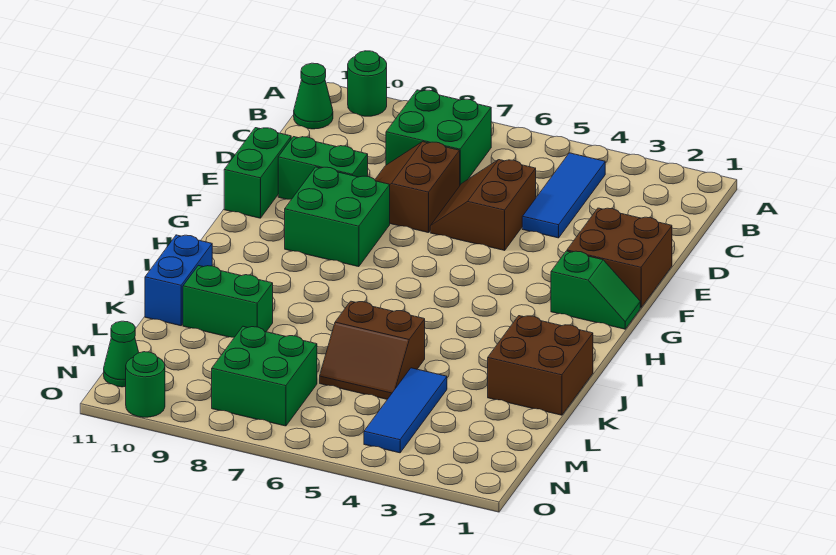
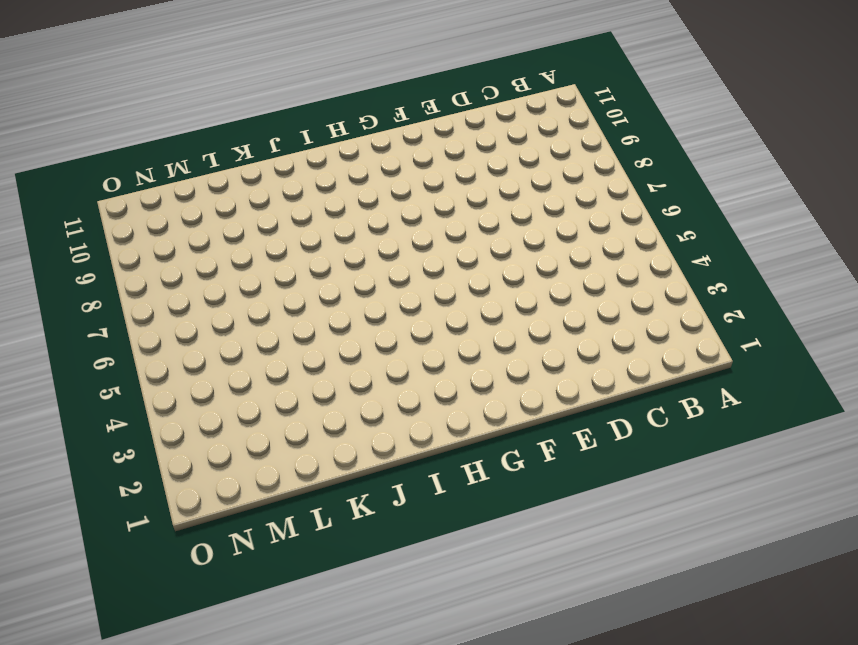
none -> green round brick A10 level 1
none -> blue tile B4:D4 level 1
none -> green brick B7:C8 level 1

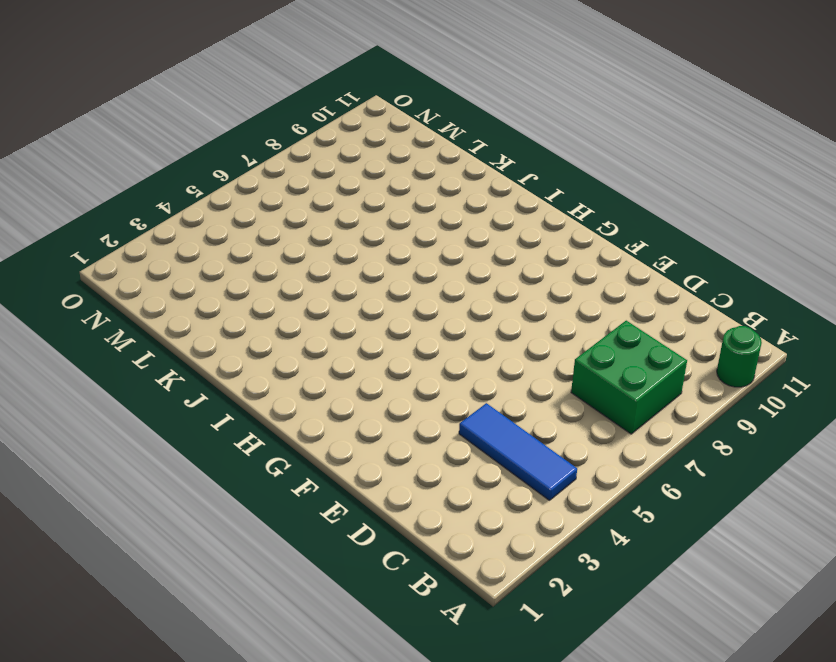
none -> green cone B11 level 1
none -> brown slope D5:E6 level 1 top 5
none -> brown slope D7:E8 level 1 top 7

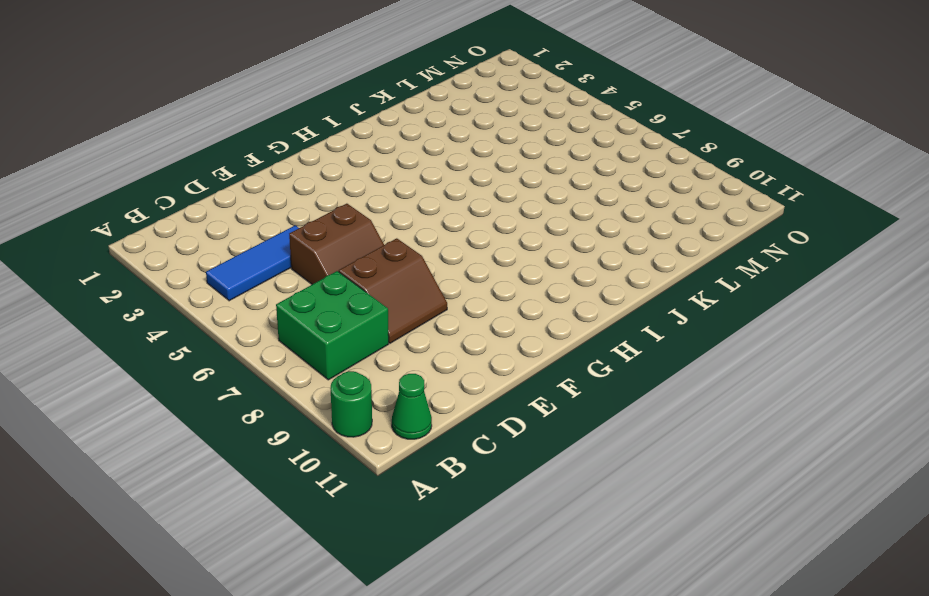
none -> brown brick E1:F2 level 1
none -> green brick E9:E10 level 1
none -> green brick E11:F11 level 1

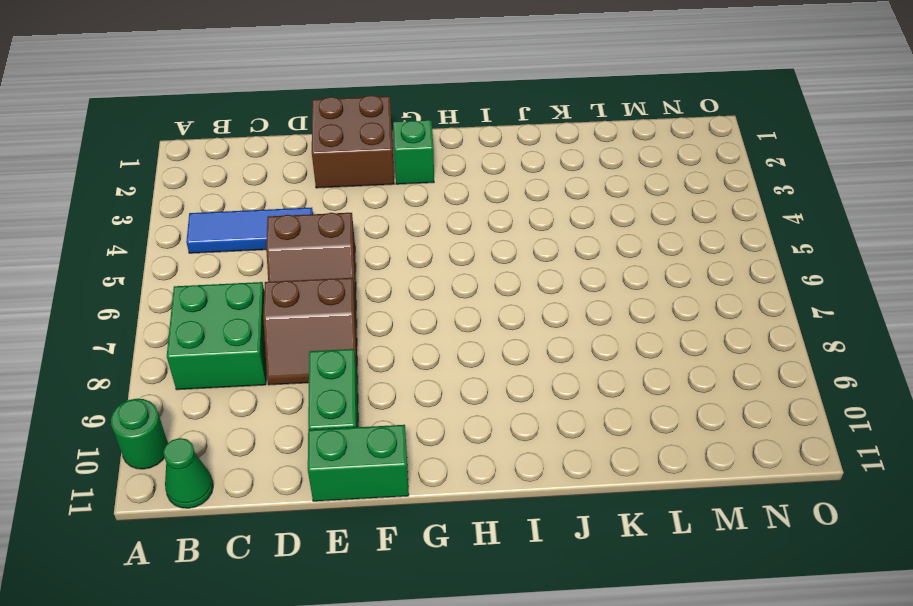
none -> green brick F8:G9 level 1
none -> brown brick J1:K2 level 1
none -> blue brick J11:K11 level 1

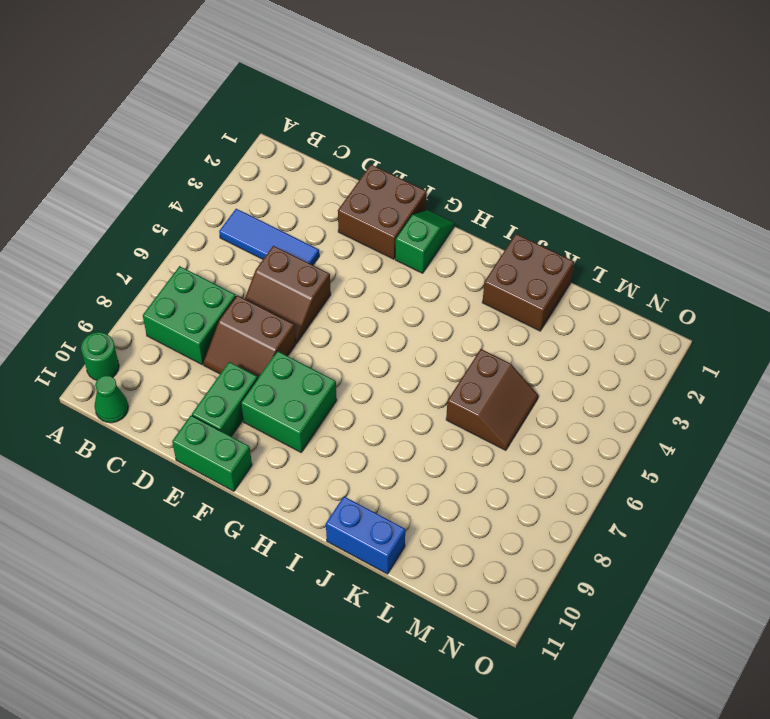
none -> green brick K9:K10 level 1
none -> blue tile L4:N4 level 1
none -> green brick M7:N8 level 1

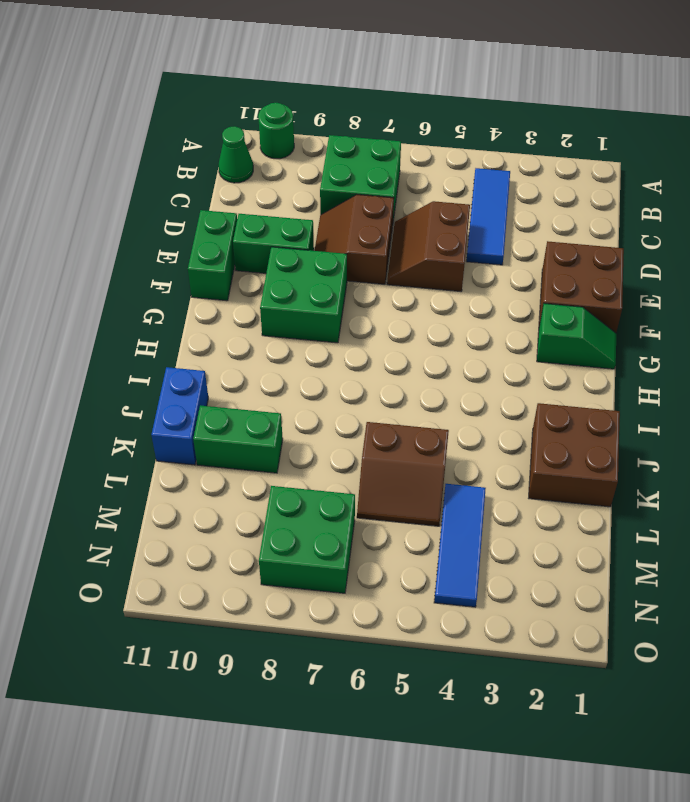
none -> green cone N11 level 1
none -> green round brick O10 level 1

